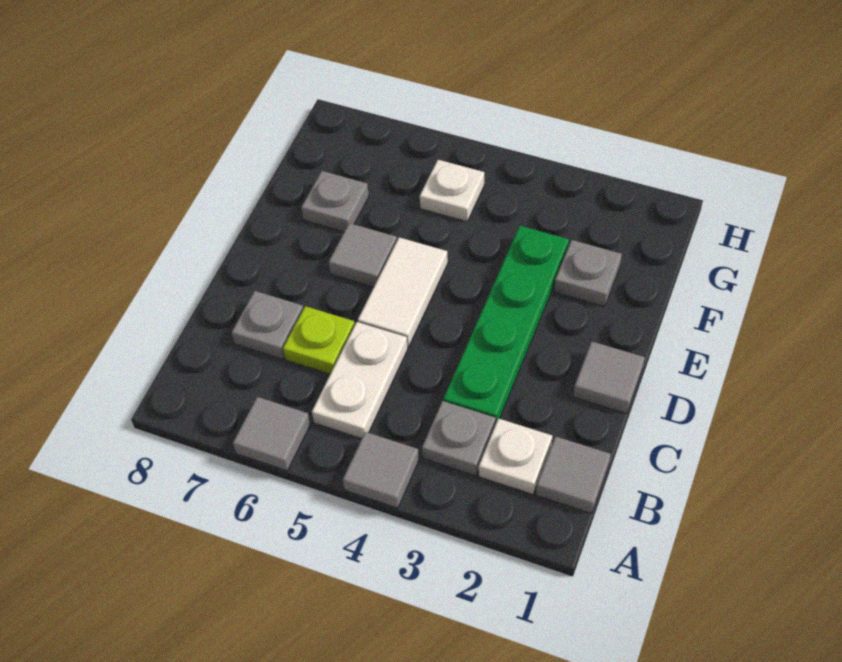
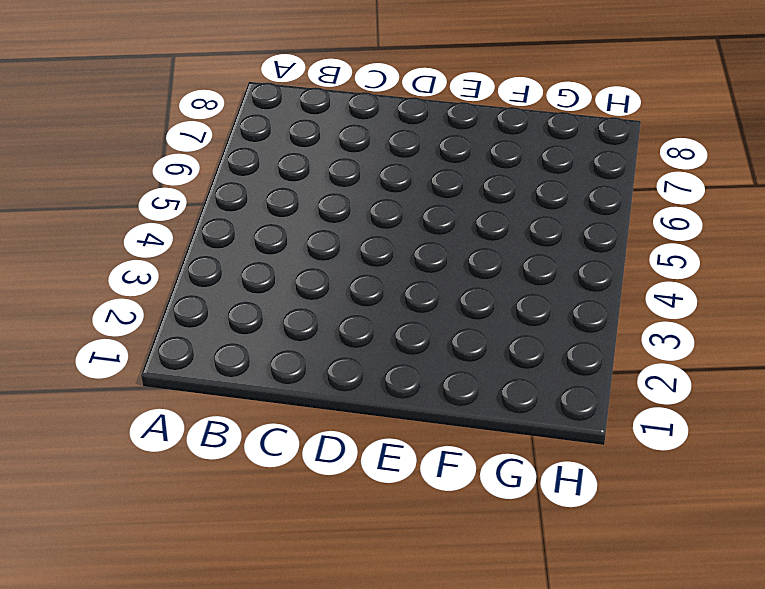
none -> grey tile A4 level 1
none -> grey tile A6 level 1
none -> grey tile B1 level 1

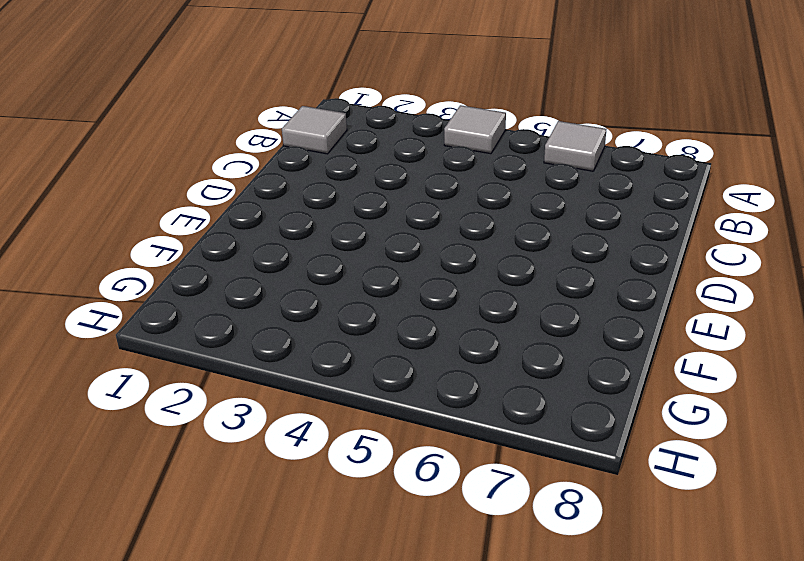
none -> white plate B2 level 1
none -> grey plate B3 level 1
none -> white plate B5:C5 level 1

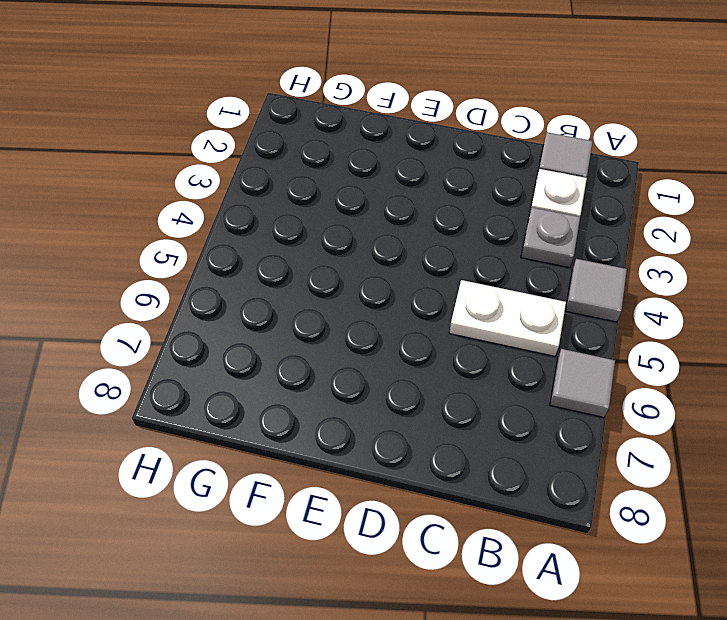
none -> green plate C3:F3 level 1
none -> lime plate C6 level 1
none -> grey plate C7 level 1

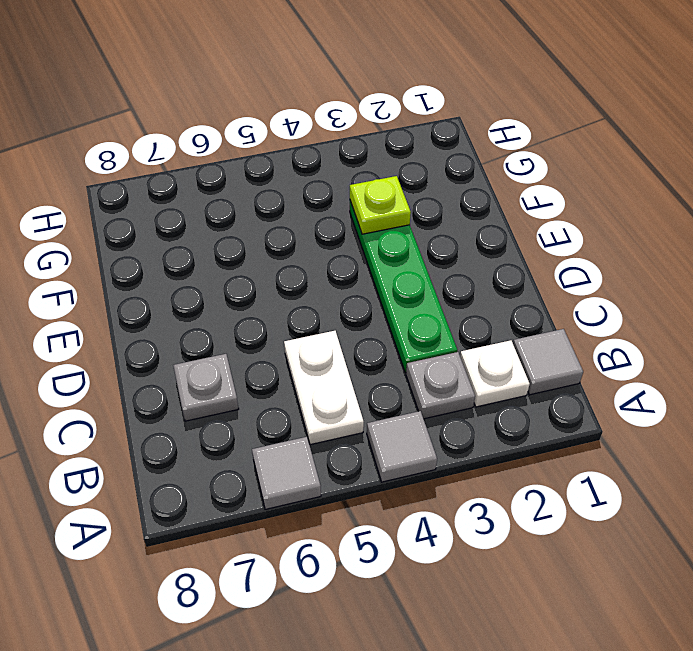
lime plate F3 level 2 -> lime plate C6 level 1
none -> grey tile D1 level 1
none -> white tile D5:E5 level 1
none -> grey tile E6 level 1

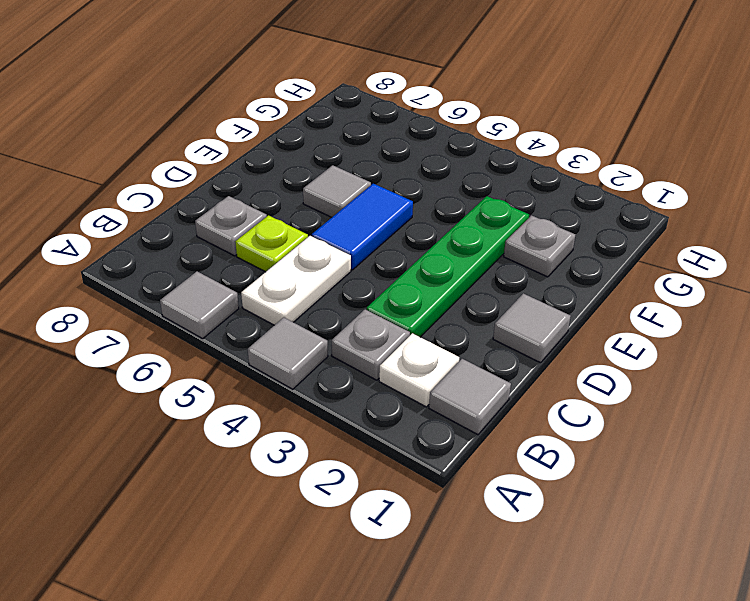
blue tile D5:E5 level 1 -> white tile D5:E5 level 1
none -> grey plate F7 level 1
none -> white plate G5 level 1

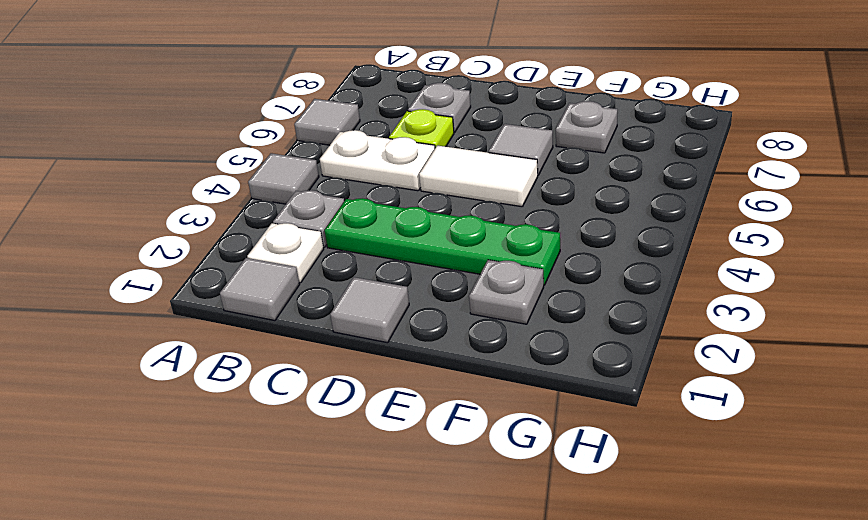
none -> white plate G5 level 1

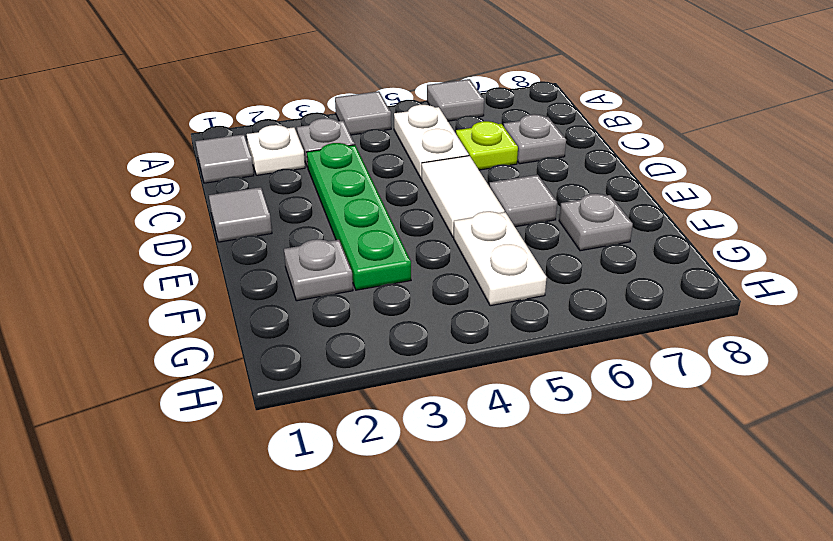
white plate F5:G5 level 1 -> white plate G5 level 1

